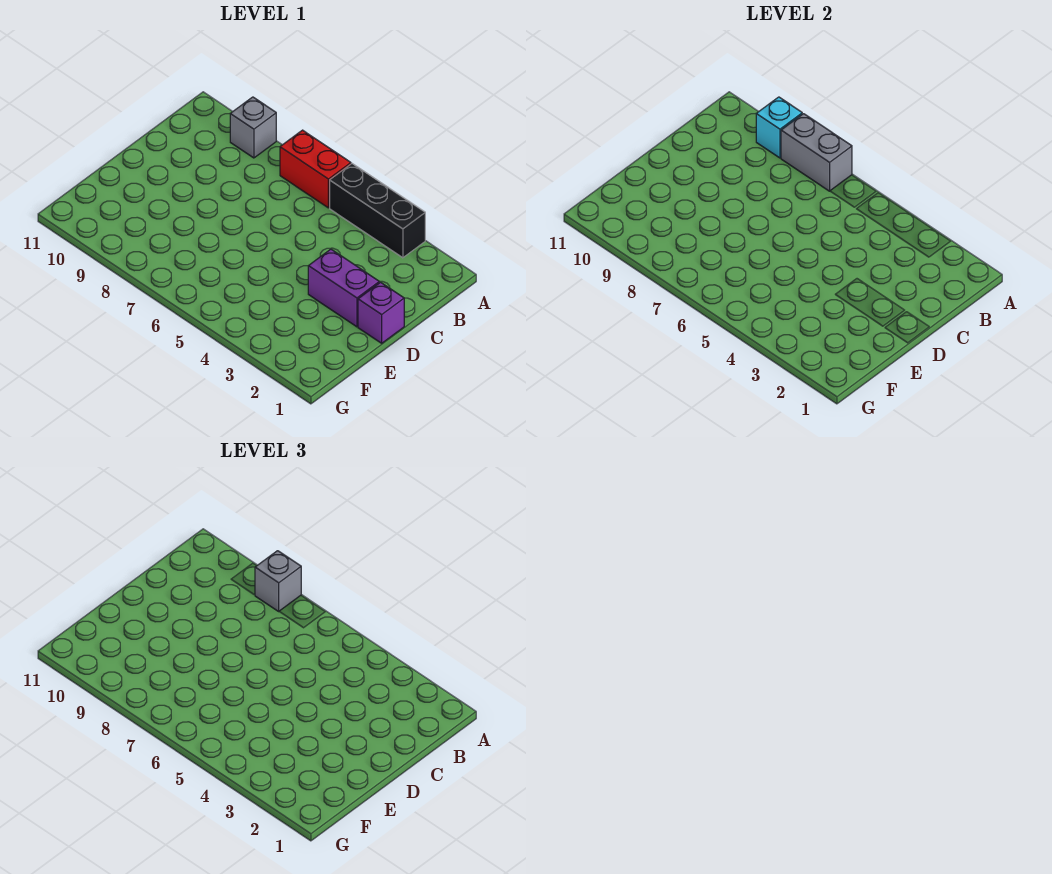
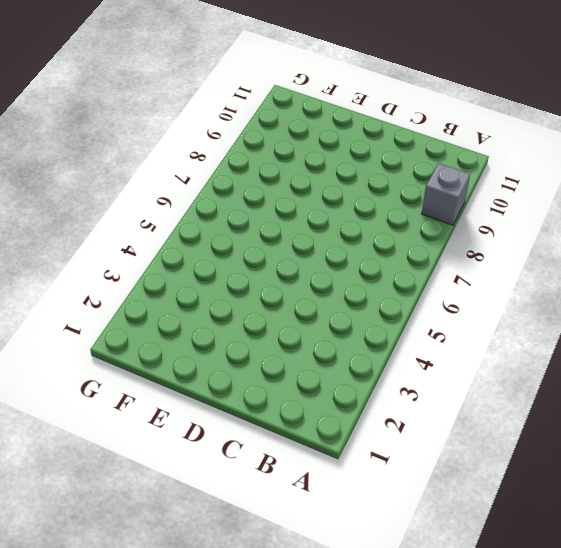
none -> black brick A3:A5 level 1
none -> red brick A6:A7 level 1

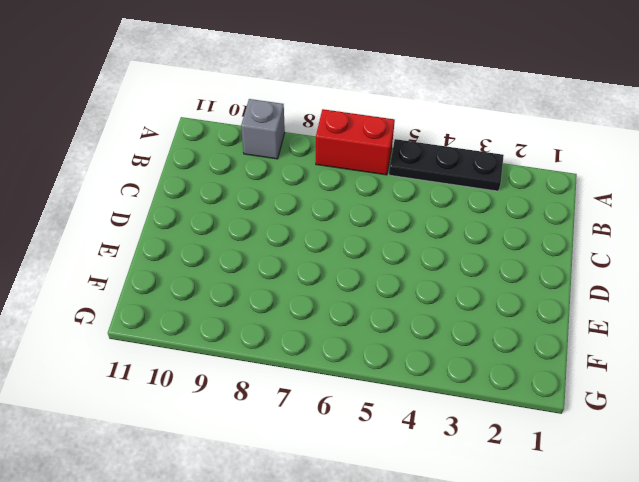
black plate A3:A5 level 1 -> black brick A3:A5 level 1
none -> purple brick D1 level 1
none -> purple brick D2:D3 level 1

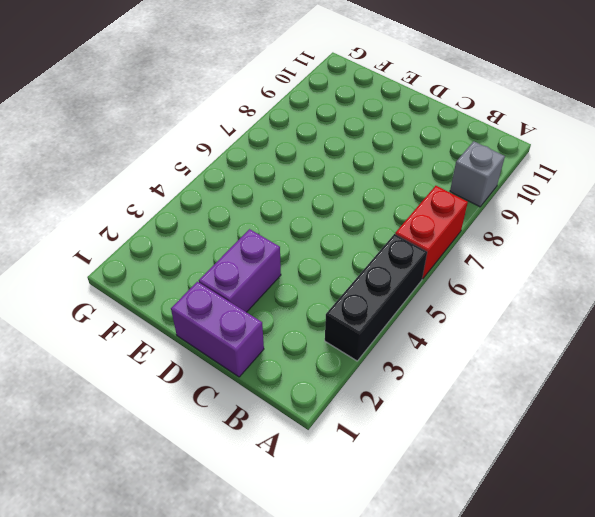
purple brick C1:D1 level 1 -> purple brick D1 level 1
none -> grey brick A7:A8 level 2
none -> cyan brick A9 level 2

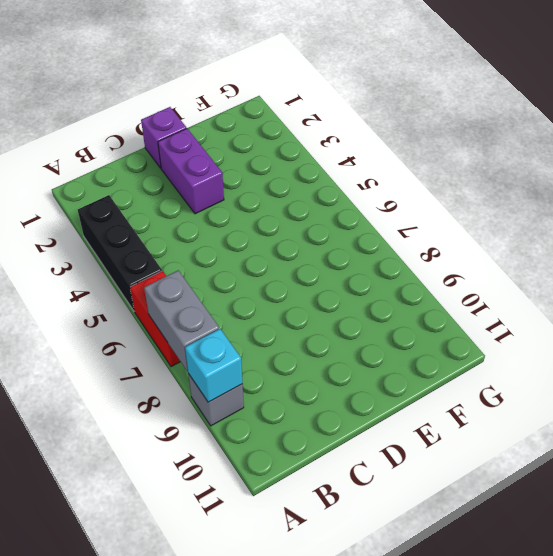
none -> grey brick A8 level 3

